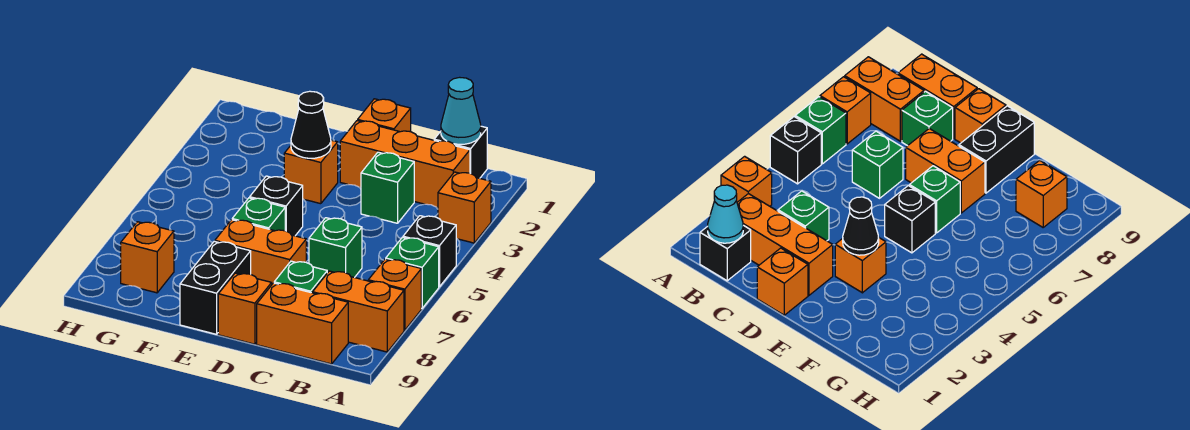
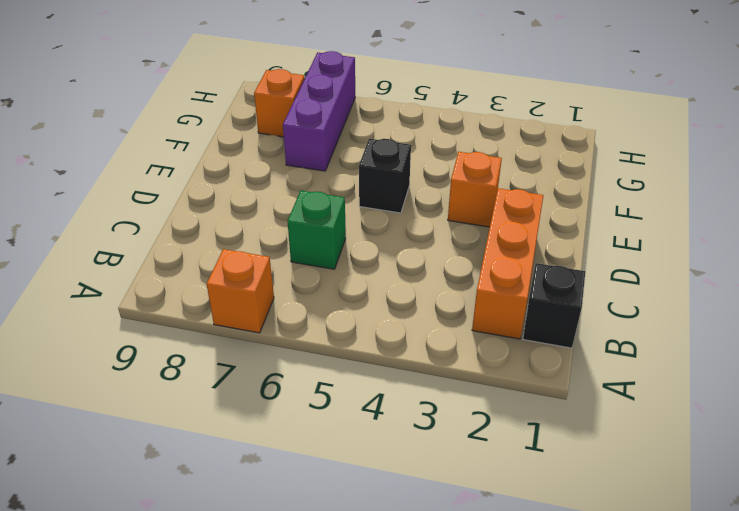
purple brick F7:H7 level 1 -> none
none -> orange brick A3 level 1
none -> black brick A5 level 1
none -> green brick A6 level 1

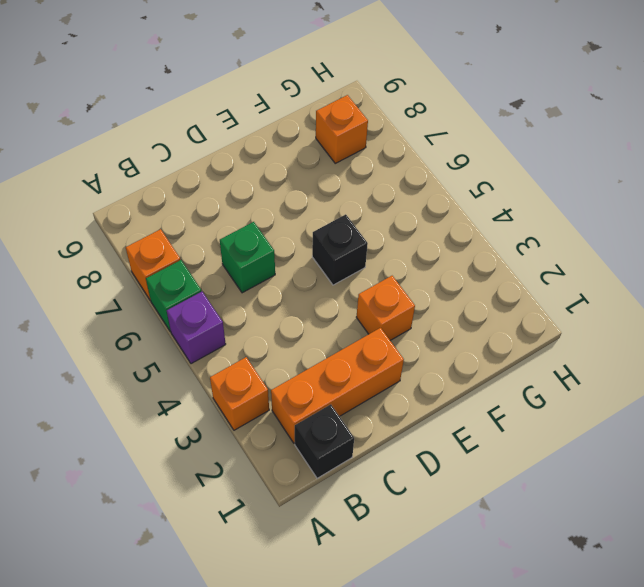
purple brick A5 level 1 -> black brick A5 level 1
none -> orange brick A8:B8 level 1
none -> orange brick B9:C9 level 1
none -> green brick C3 level 1

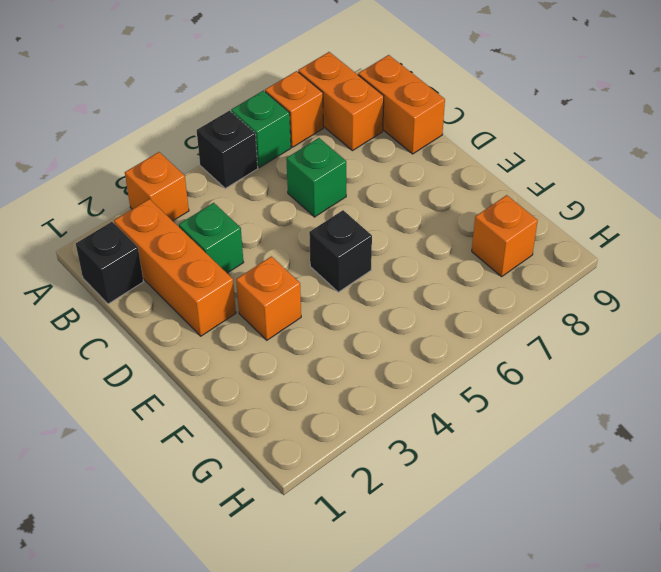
none -> green brick C8 level 1
none -> orange brick D1 level 1
none -> orange brick D7:E7 level 1

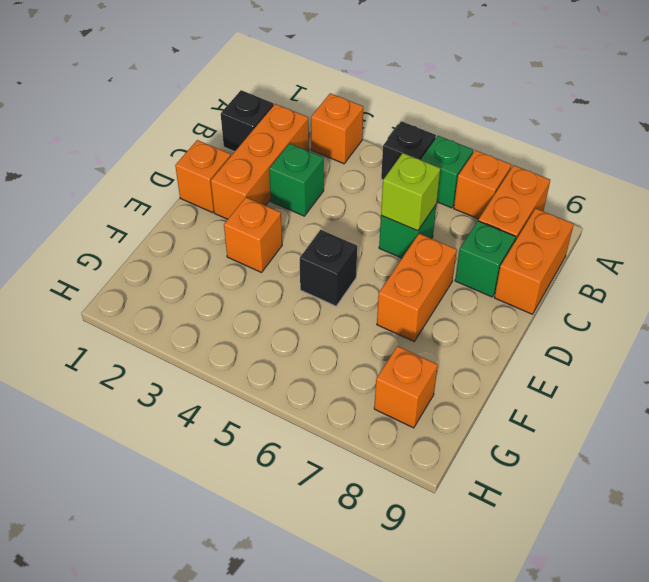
lime brick C6 level 2 -> none
none -> orange brick D9 level 1
none -> green brick E6 level 1
none -> black brick E8:E9 level 1

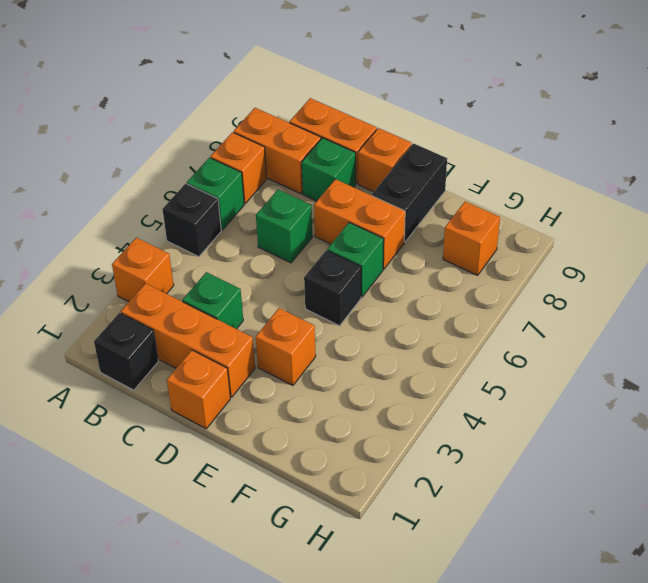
none -> cyan cone B1 level 2
none -> black cone E3 level 2

